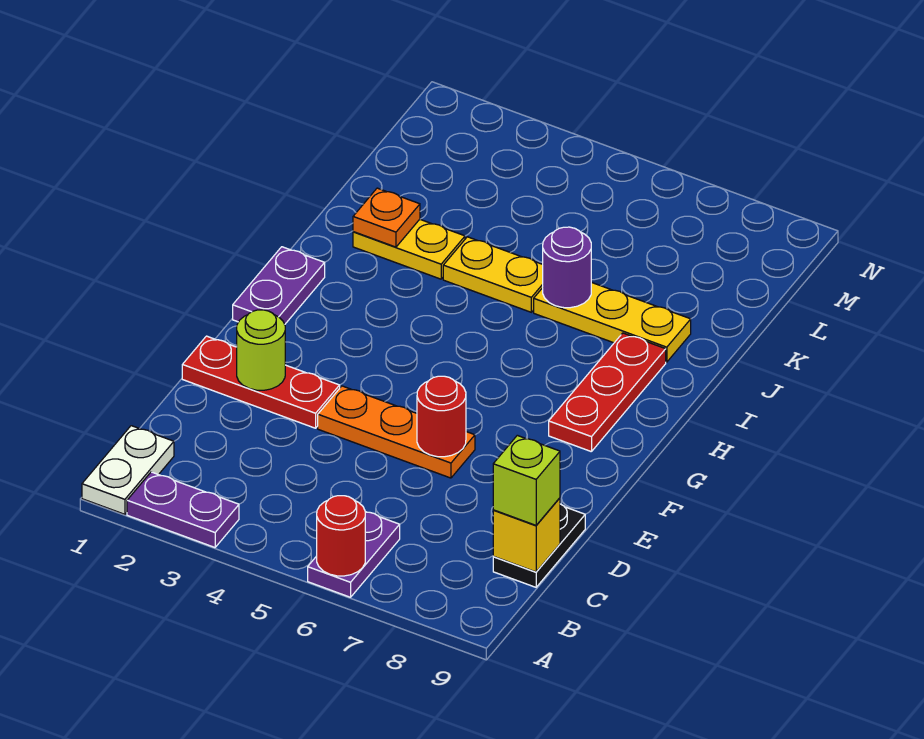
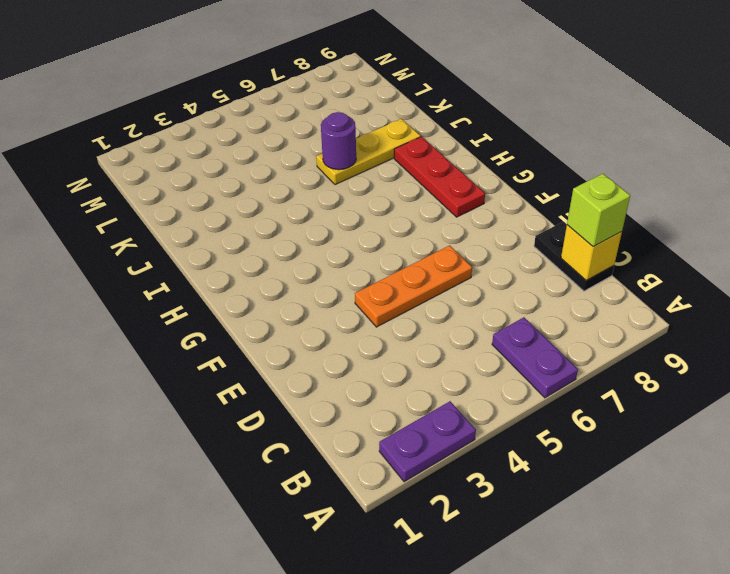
none -> white plate A1:B1 level 1
none -> red plate E1:E3 level 1
none -> purple plate G1:H1 level 1

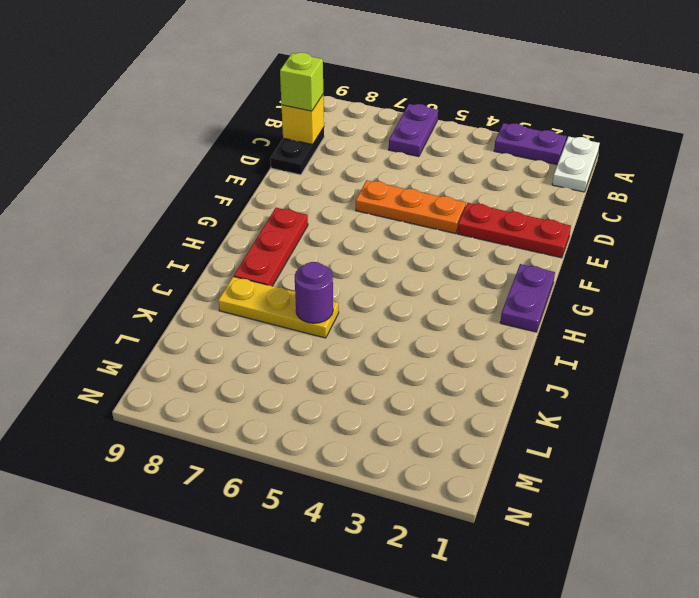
none -> yellow plate J2:J3 level 1
none -> yellow plate J4:J5 level 1
none -> red round brick A6 level 2

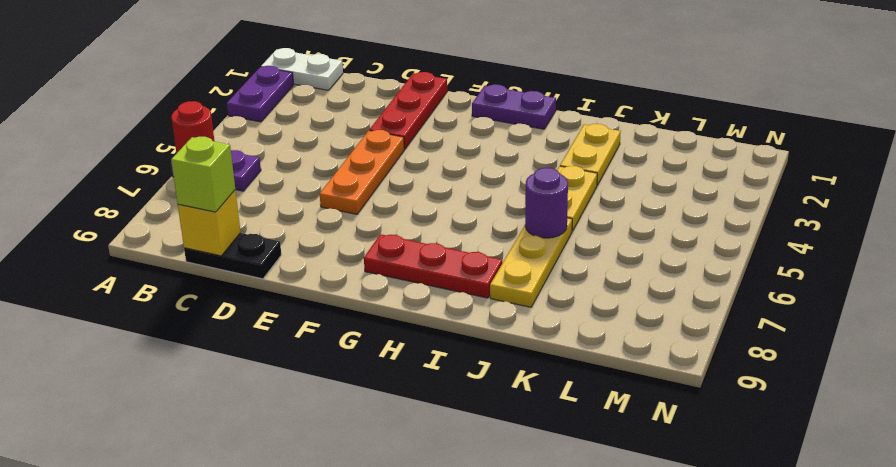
none -> lime round brick E2 level 2
none -> red round brick E6 level 2
none -> orange plate J2 level 2

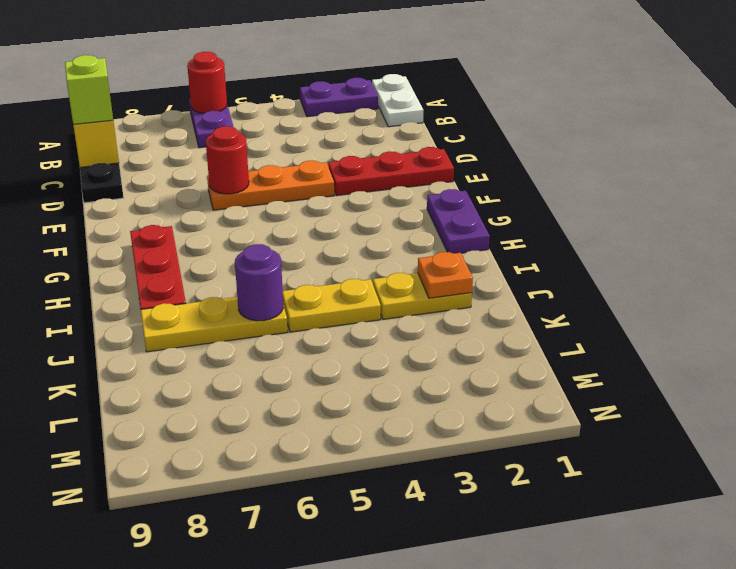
none -> lime round brick E2 level 2

